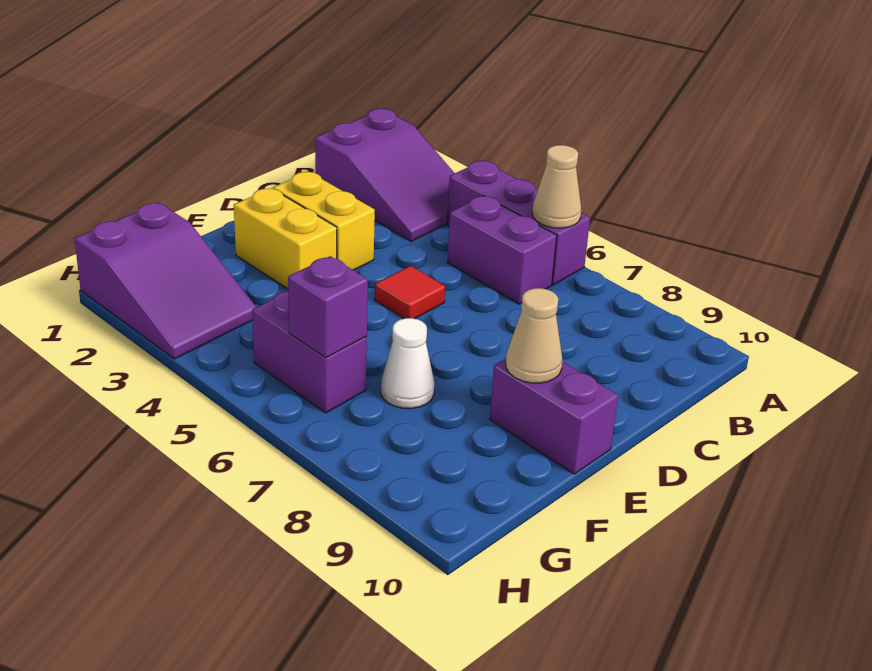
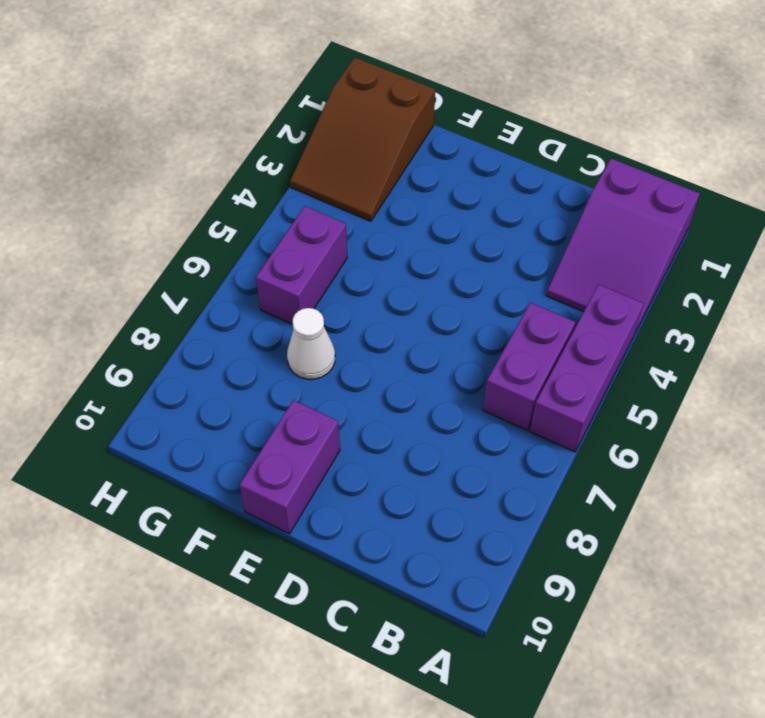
brown slope G1:H3 level 1 top 1 -> purple slope G1:H3 level 1 top 1
none -> yellow brick D2:D3 level 1
none -> red tile D5 level 1
none -> yellow brick E2:E3 level 1

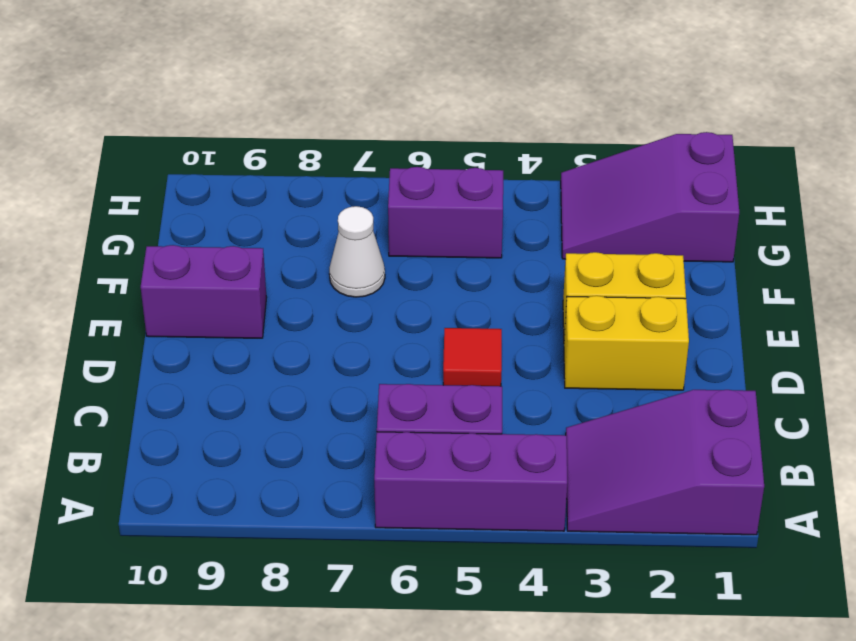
none -> tan cone A6 level 2
none -> tan cone E9 level 2
none -> purple brick G6 level 2

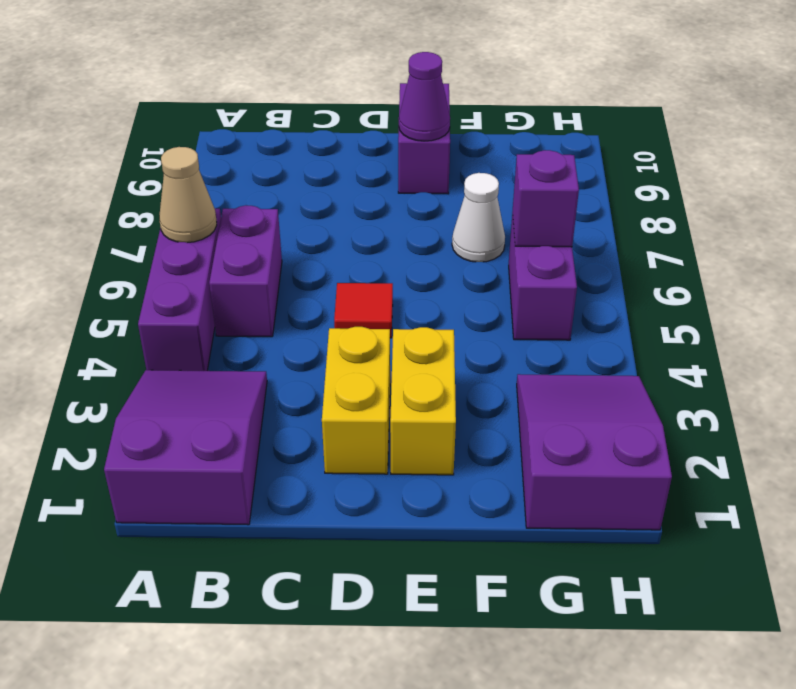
purple cone E9 level 2 -> tan cone E9 level 2

